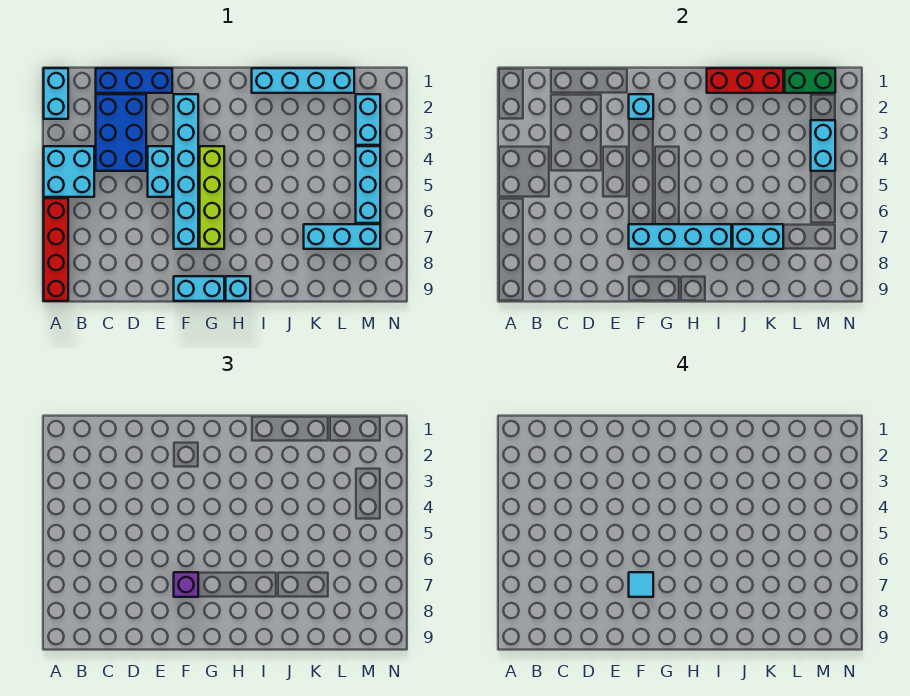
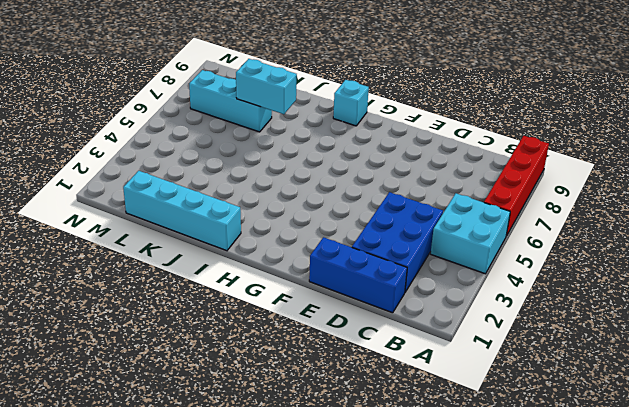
none -> cyan brick A1:A2 level 1
none -> cyan brick E4:E5 level 1
none -> cyan brick F2:F7 level 1

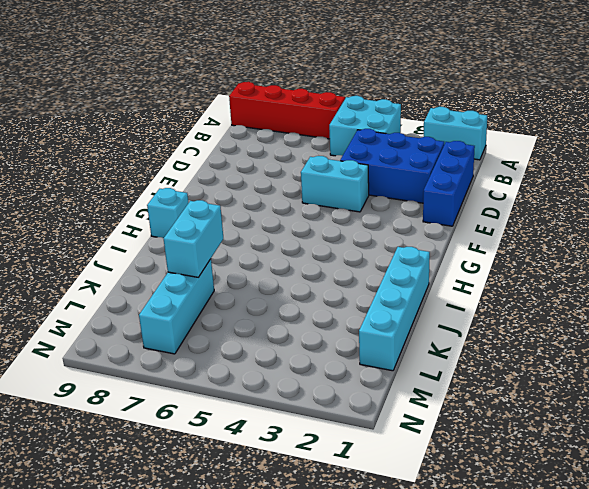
none -> cyan brick F2:F7 level 1
none -> cyan brick F9:G9 level 1
none -> lime brick G4:G7 level 1

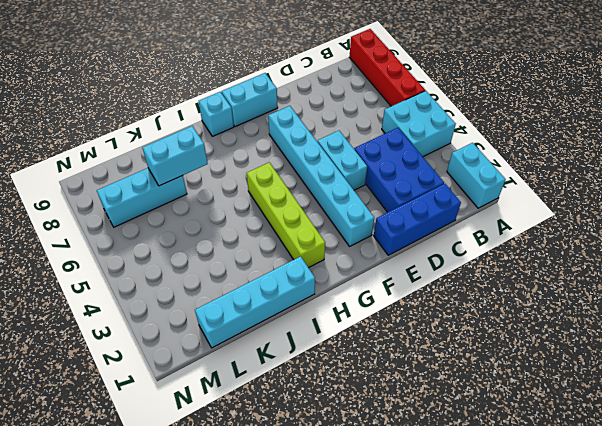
lime brick H2:H5 level 1 -> lime brick G4:G7 level 1
none -> cyan brick M2:M3 level 1
none -> cyan brick M4:M6 level 1
none -> cyan brick F2 level 2

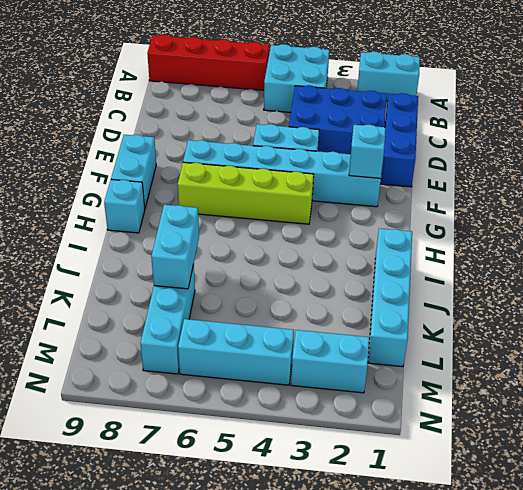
none -> cyan brick F7:I7 level 2
none -> red brick I1:K1 level 2
none -> green brick L1:M1 level 2

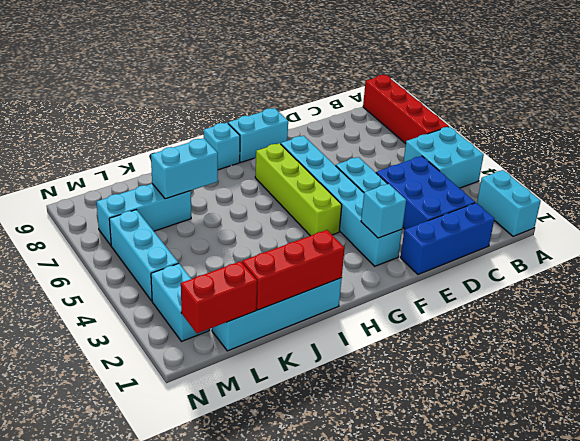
red brick L1:M1 level 2 -> green brick L1:M1 level 2
none -> cyan brick F7:I7 level 2
none -> cyan brick M3:M4 level 2
none -> purple brick F7 level 3

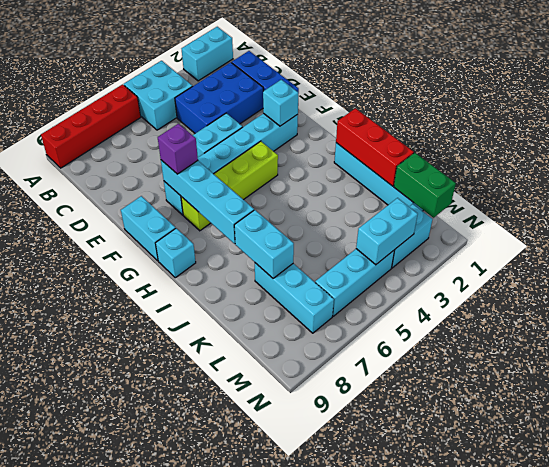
none -> cyan tile F7 level 4

